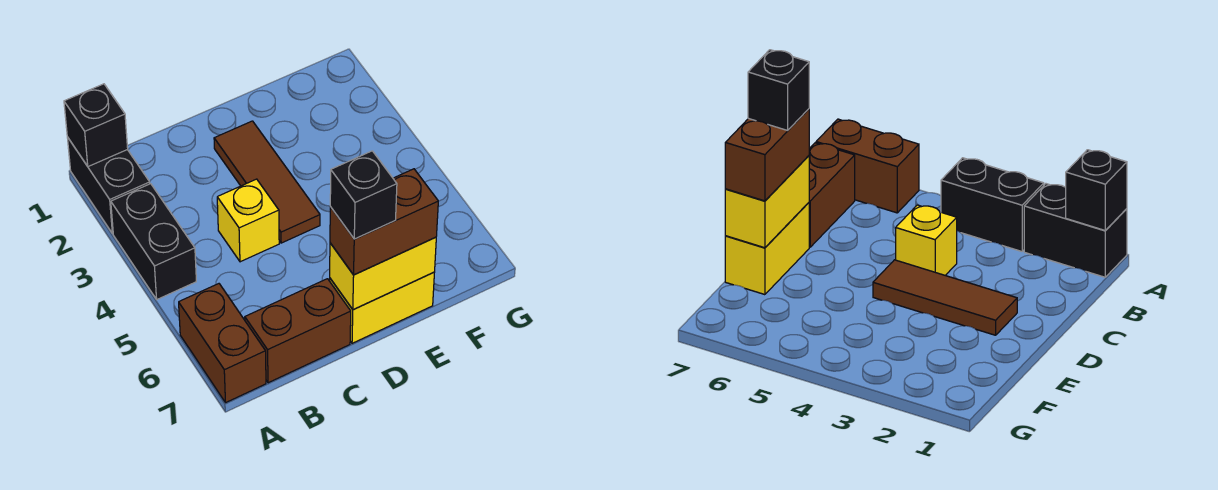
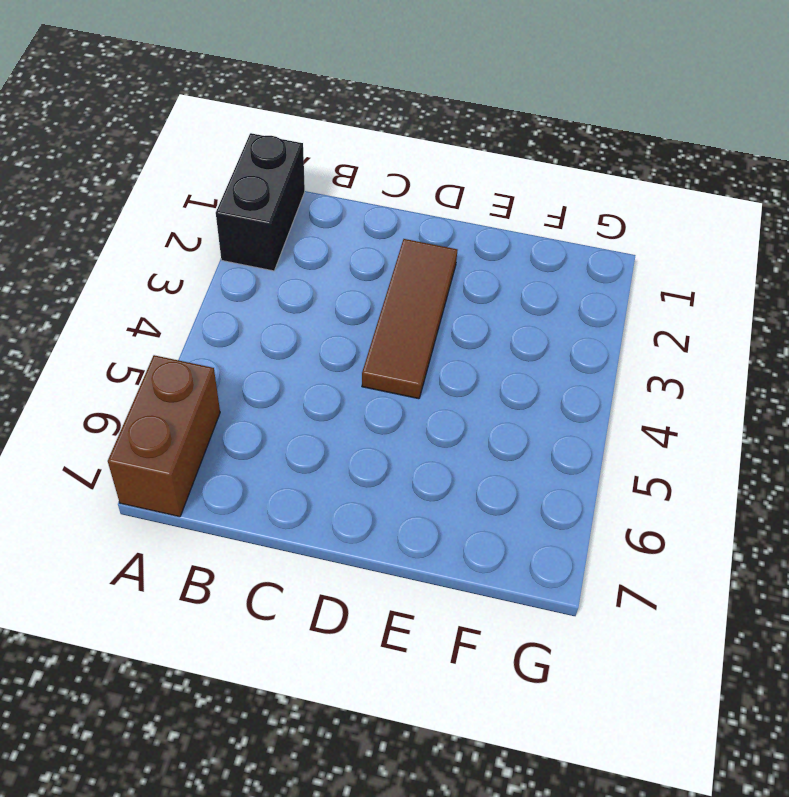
none -> black brick A3:A4 level 1
none -> brown brick B7:C7 level 1

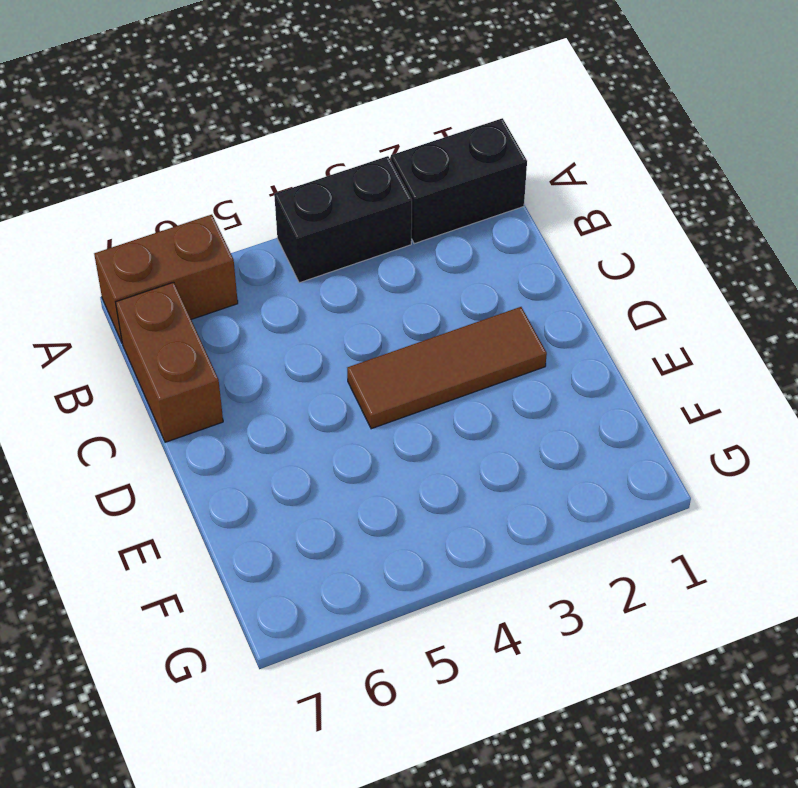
none -> yellow brick C4 level 1
none -> yellow brick D7:E7 level 1

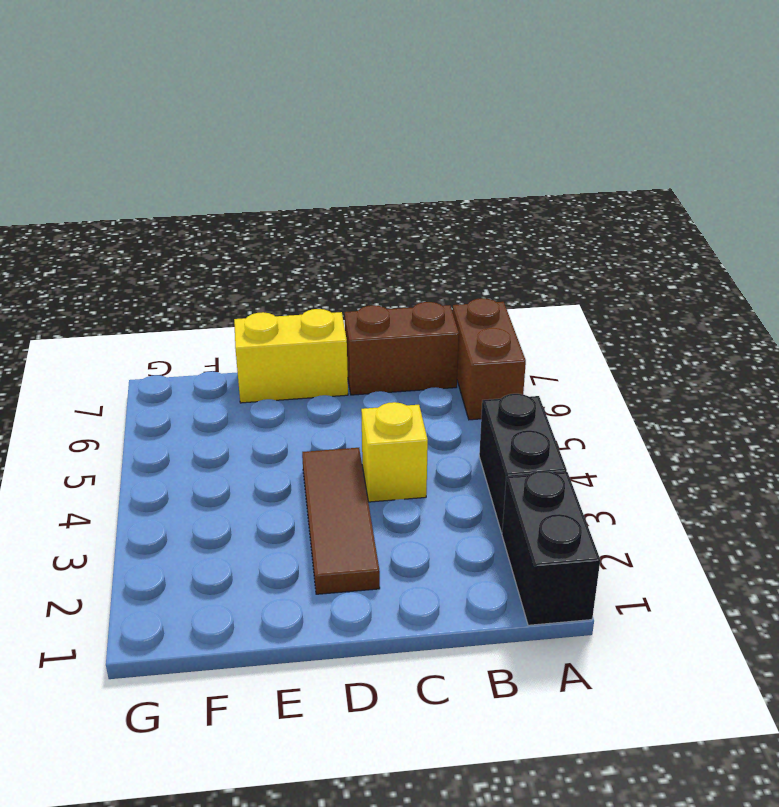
none -> black brick A1 level 2
none -> yellow brick D7:E7 level 2

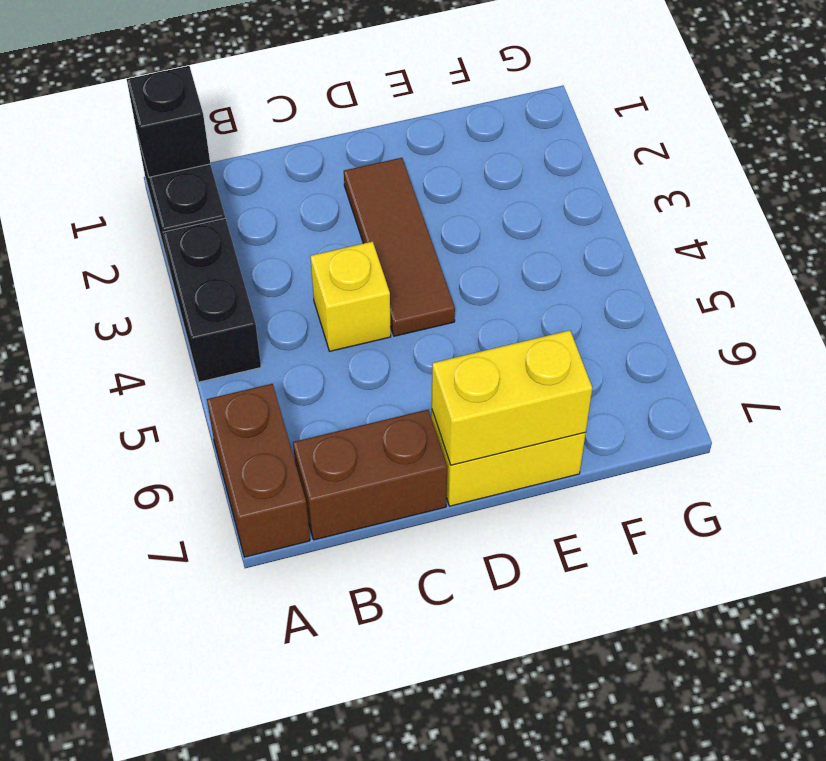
none -> brown brick D7:E7 level 3
none -> black brick D7 level 4

